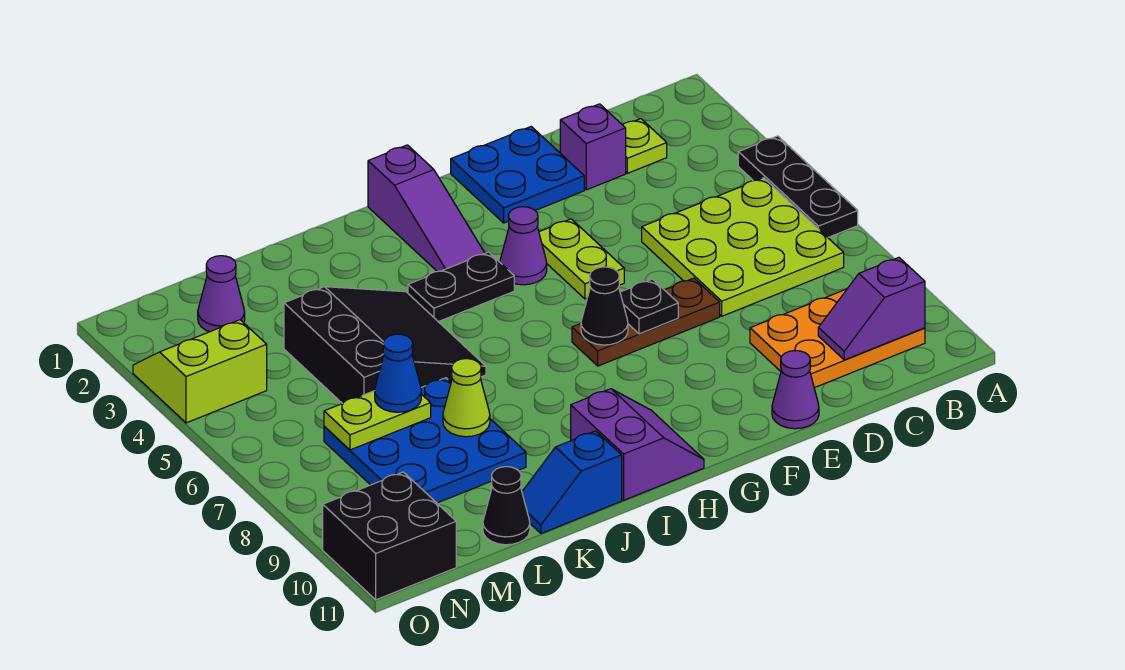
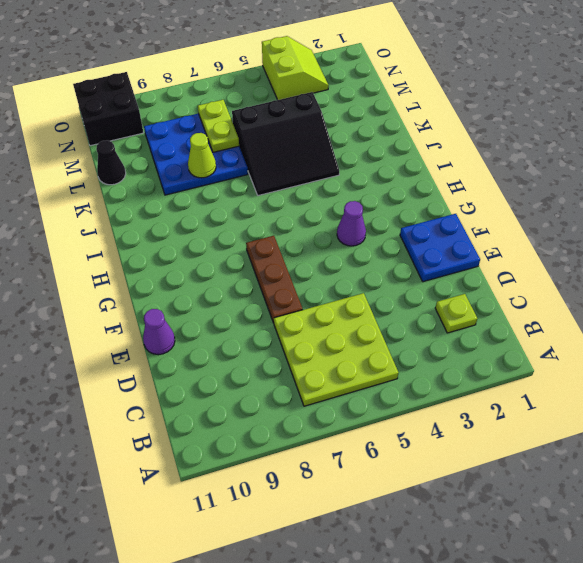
none -> black plate A4:A6 level 1
none -> orange plate B9:D10 level 1
none -> purple brick D2 level 1

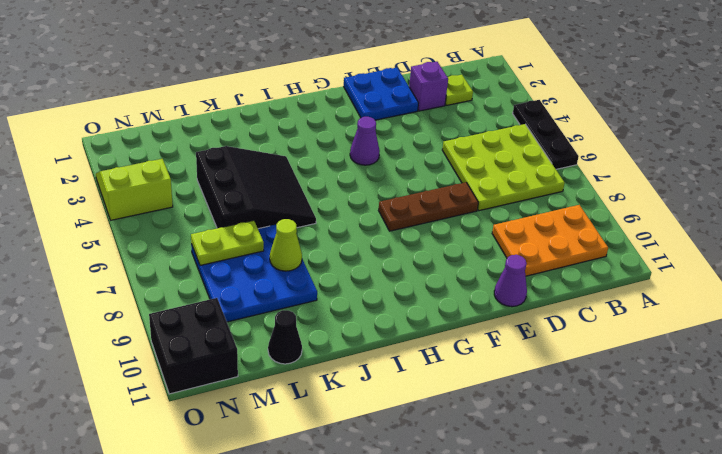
none -> lime plate F4:F5 level 1
none -> purple slope H1:H3 level 1 top 1
none -> black plate H4:I4 level 1

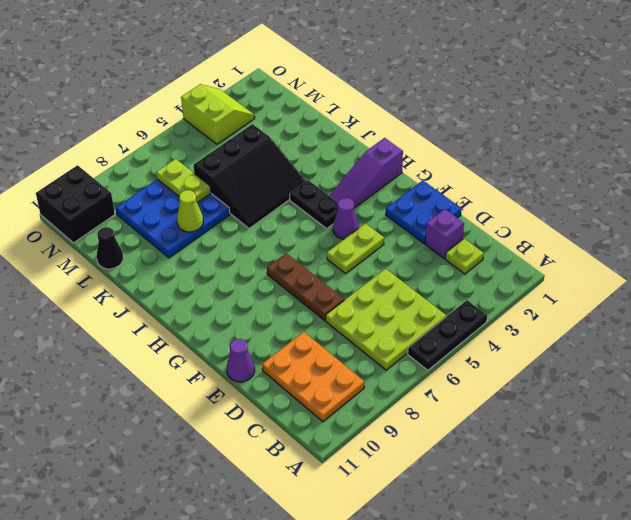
none -> purple slope H10:I11 level 1 top I
none -> blue slope J11:K11 level 1 top J
none -> purple cone M2 level 1

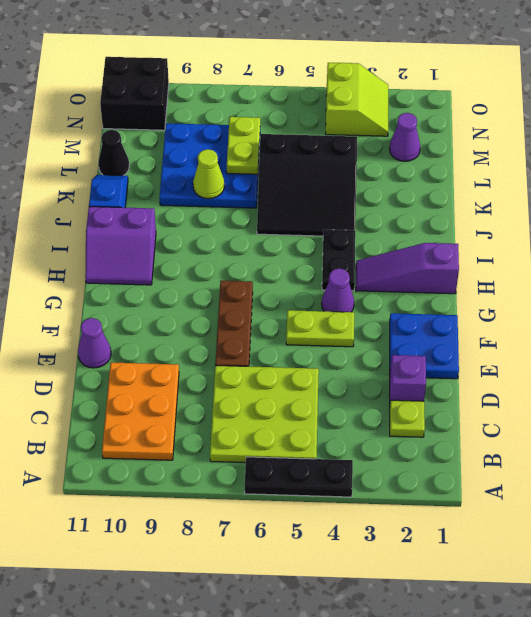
none -> purple slope B10:C10 level 2 top B
none -> black plate F7 level 2
none -> black cone G7 level 2

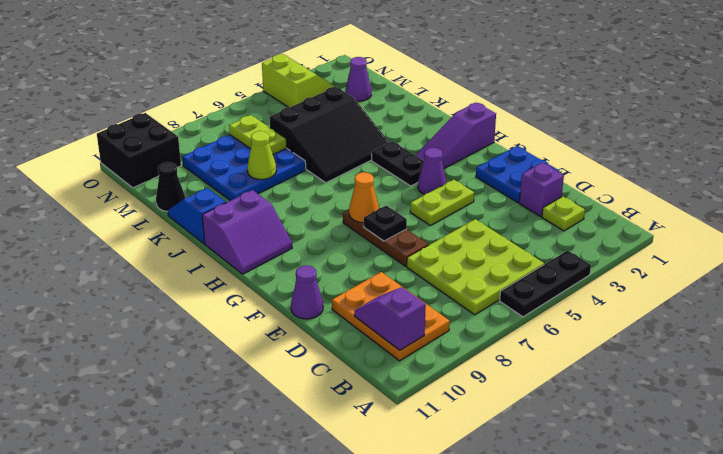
orange cone G7 level 2 -> black cone G7 level 2
none -> blue cone L7 level 3

